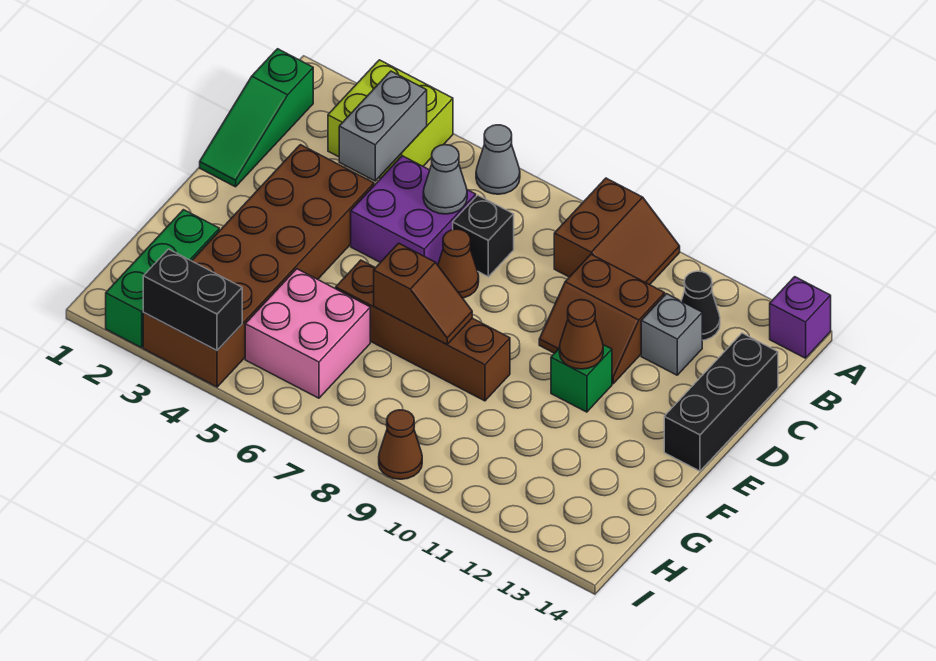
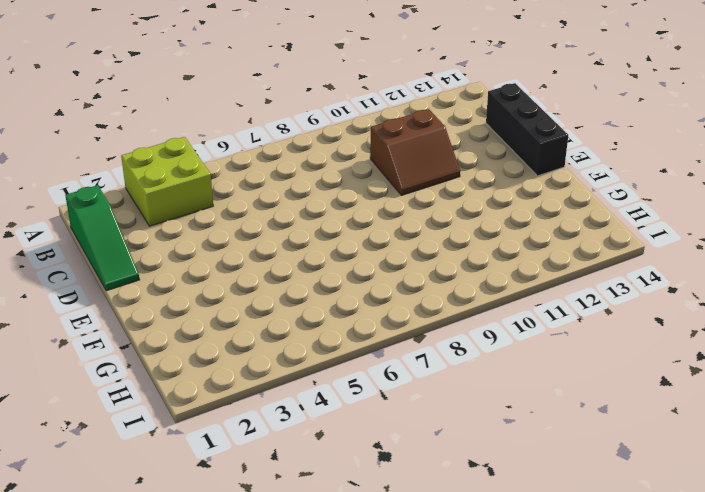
none -> grey cone A6 level 1
none -> brown slope A9:B10 level 1 top 9
none -> purple brick A14 level 1

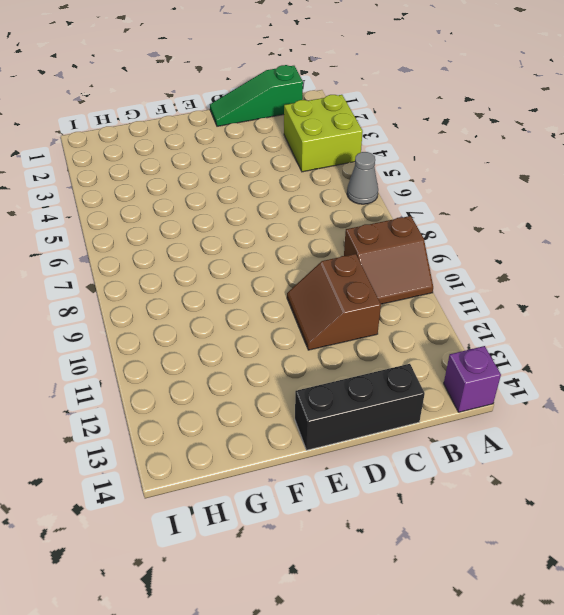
none -> black cone B12 level 1
none -> purple brick C5:D6 level 1
none -> black brick C7 level 1

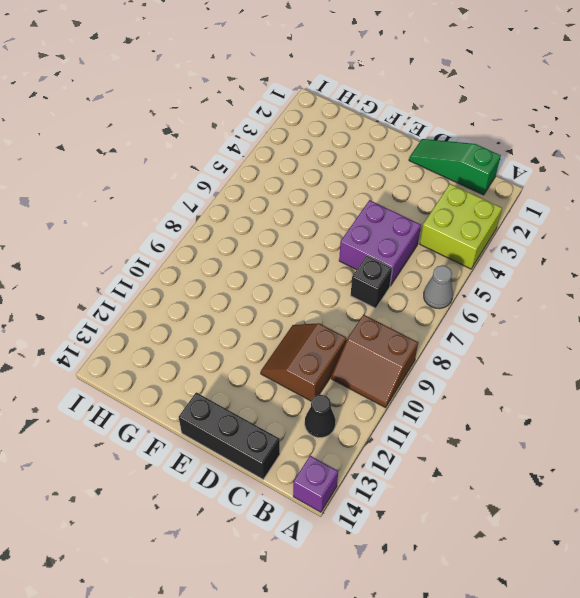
none -> grey brick C12 level 1
none -> brown brick D3:I4 level 1
none -> brown cone D7 level 1

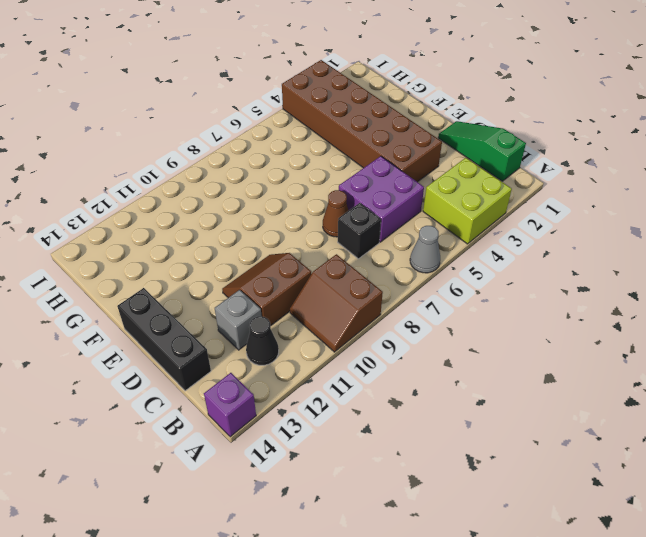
none -> green brick E11 level 1
none -> brown brick F6:F9 level 1
none -> green brick G2:I2 level 1

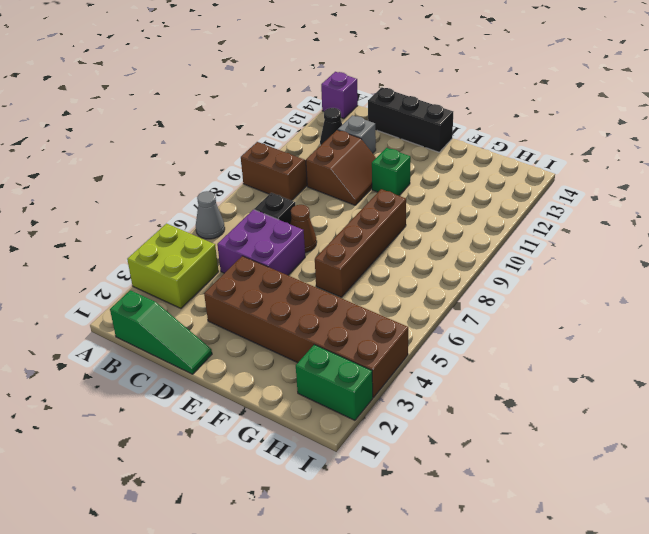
green brick H2:I2 level 1 -> green brick G2:I2 level 1
none -> pink brick G5:H6 level 1
none -> brown cone I9 level 1
none -> grey brick B4:C4 level 2

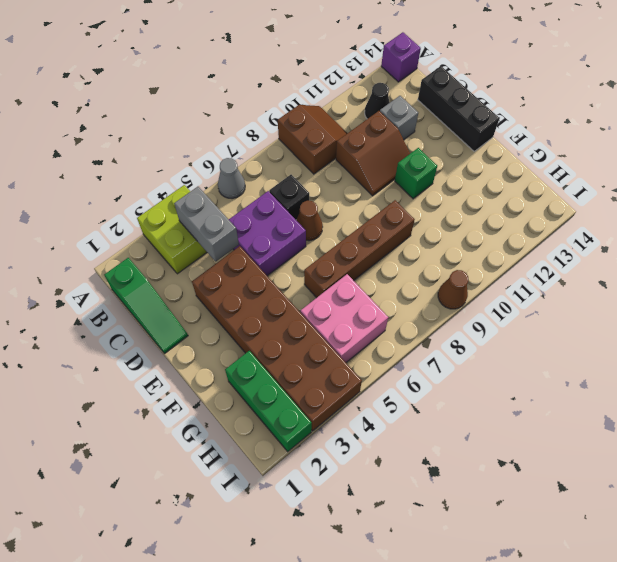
none -> grey cone C6 level 2
none -> brown cone E11 level 2
none -> brown slope F7:F8 level 2 top 7

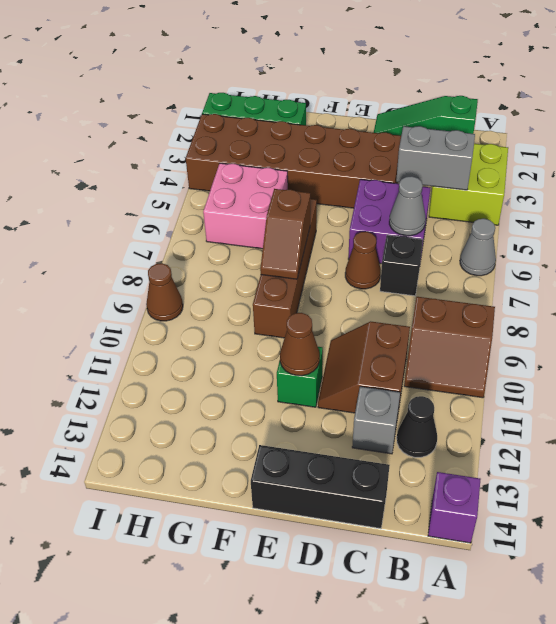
none -> black brick I3:I4 level 2

